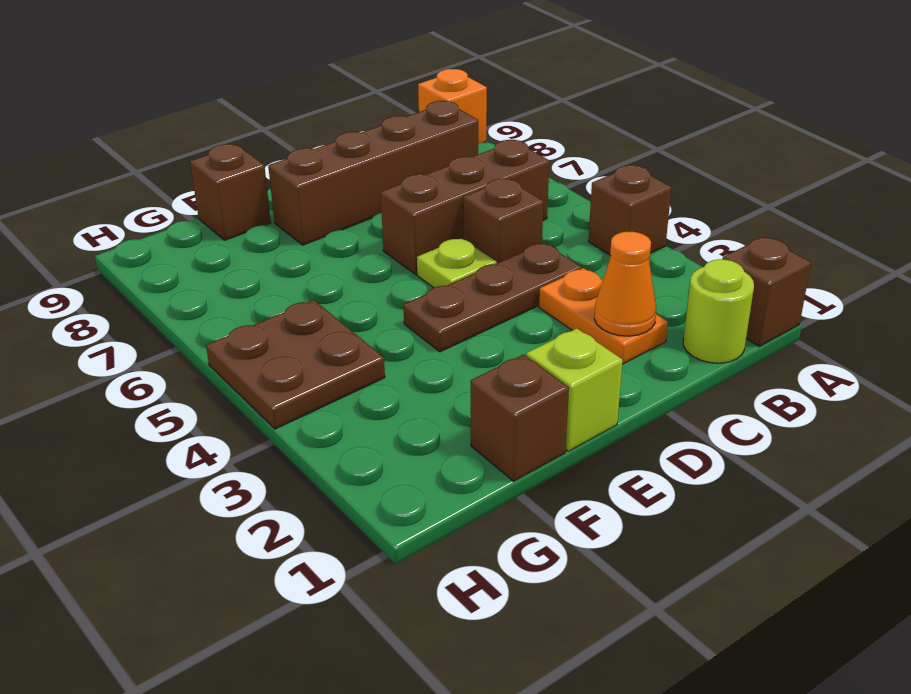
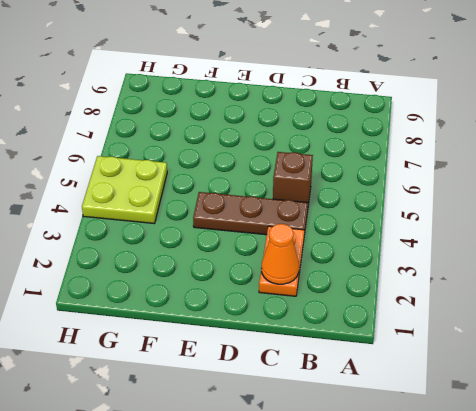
lime plate G4:H5 level 1 -> brown plate G4:H5 level 1
none -> brown brick A1 level 1
none -> brown brick A4 level 1
none -> orange brick A9 level 1

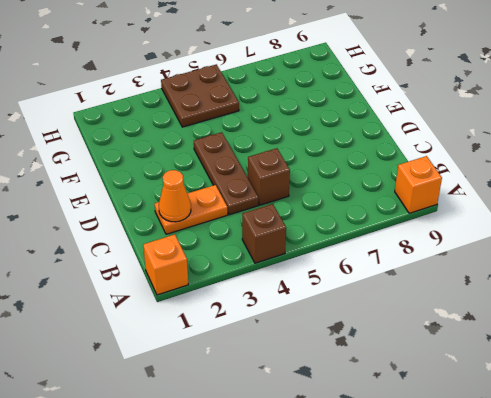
orange brick A1 level 1 -> brown brick A1 level 1
none -> lime round brick B1 level 1
none -> brown brick B6:D6 level 1
none -> brown brick B8:E8 level 1

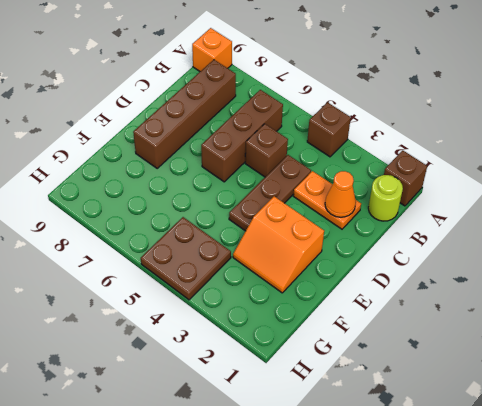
orange slope E2:F3 level 1 top E -> none
none -> lime plate D5 level 1
none -> lime brick E1 level 1
none -> brown brick F1 level 1

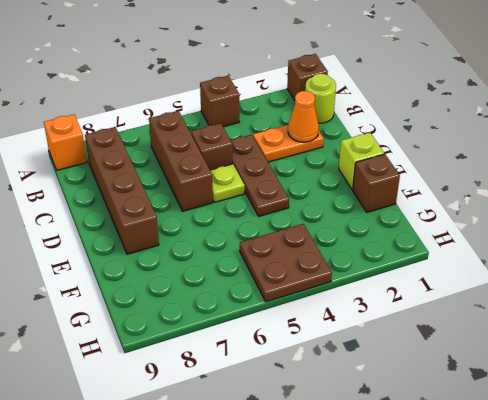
none -> brown brick F9 level 1

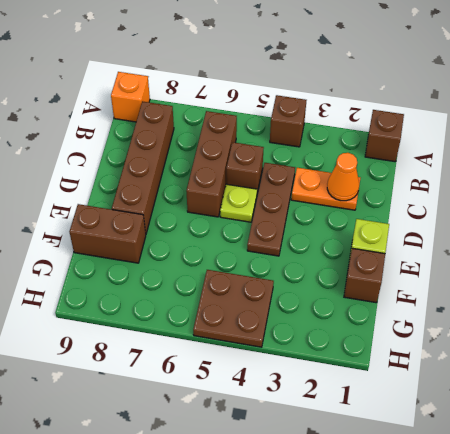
brown brick F8:F9 level 1 -> brown brick F9 level 1
none -> lime round brick B1 level 1

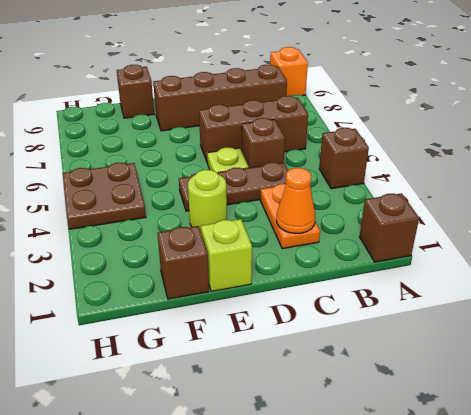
lime round brick E3 level 1 -> lime round brick B1 level 1

